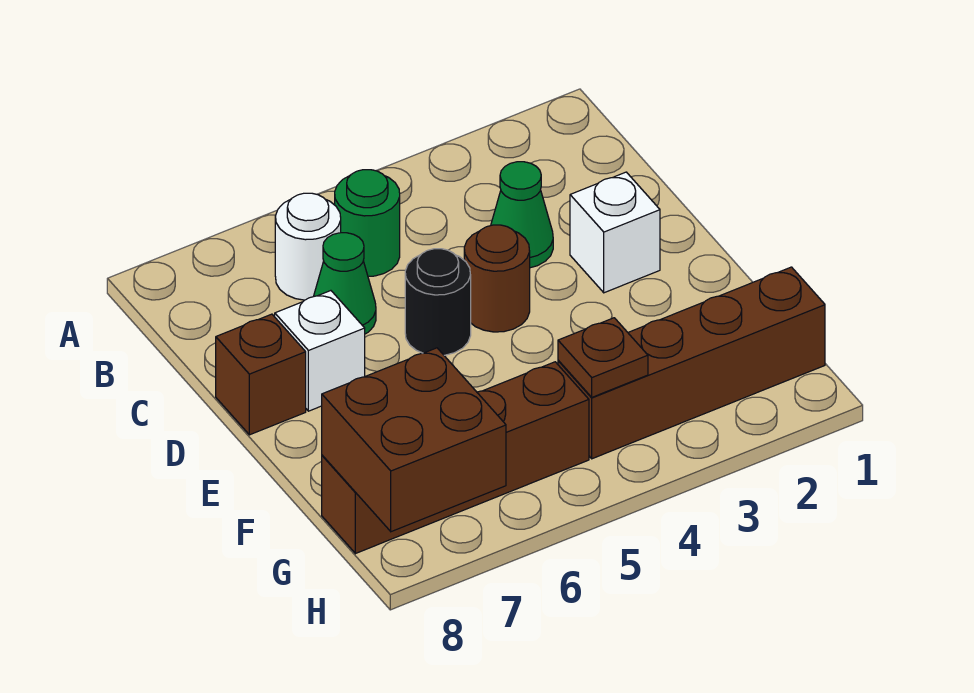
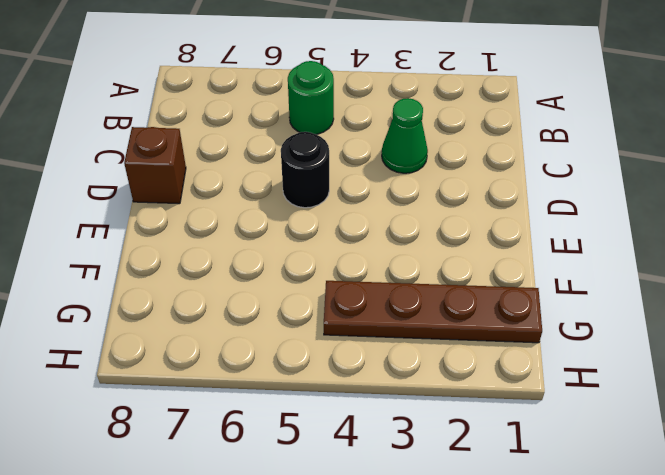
brown plate G1:G4 level 1 -> brown brick G1:G4 level 1
none -> white round brick B6 level 1
none -> green cone C6 level 1
none -> white brick D2 level 1

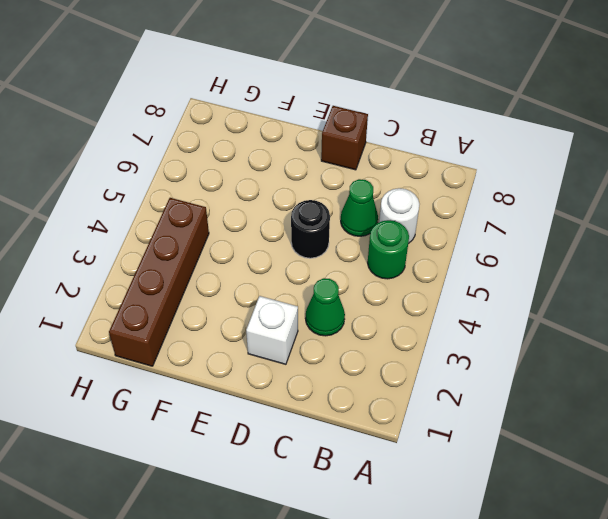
none -> brown round brick D4 level 1
none -> white brick D7 level 1
none -> brown brick G5:G8 level 1

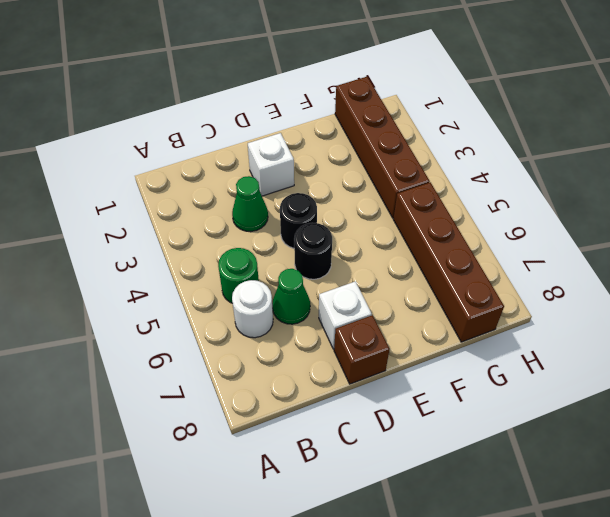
black round brick D4 level 1 -> brown round brick D4 level 1
none -> brown plate G4 level 2
none -> brown brick G7:H8 level 2

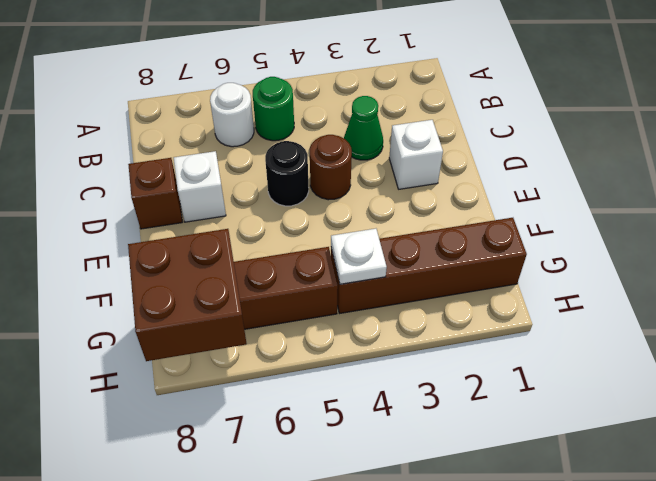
white plate G4 level 2 -> brown plate G4 level 2
none -> green cone C6 level 1

